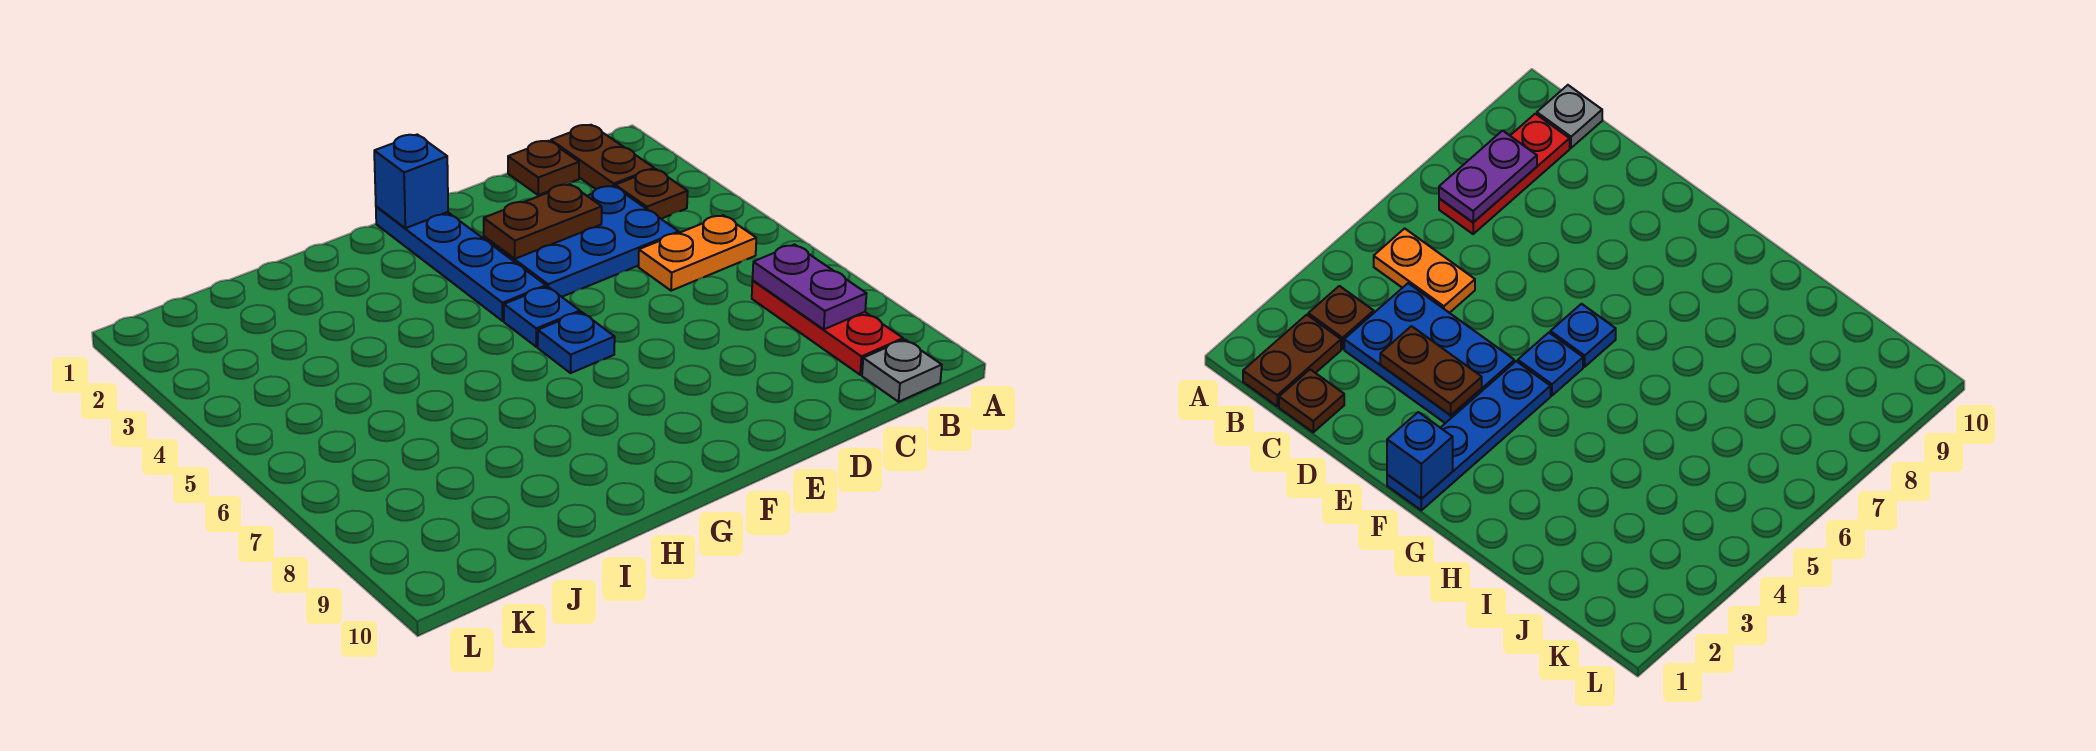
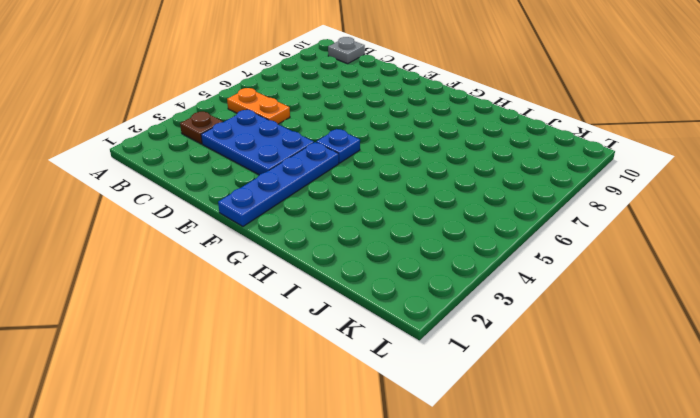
none -> brown plate B1:B2 level 1
none -> red plate B7:B9 level 1
none -> brown plate C1 level 1

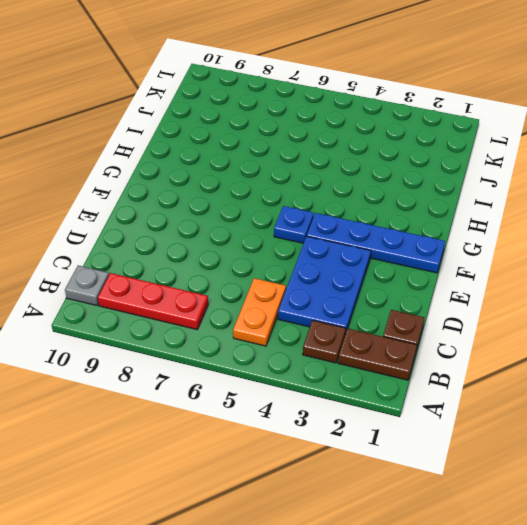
none -> blue plate F6 level 1
none -> purple plate B7:B8 level 2
none -> brown plate D3:E3 level 2

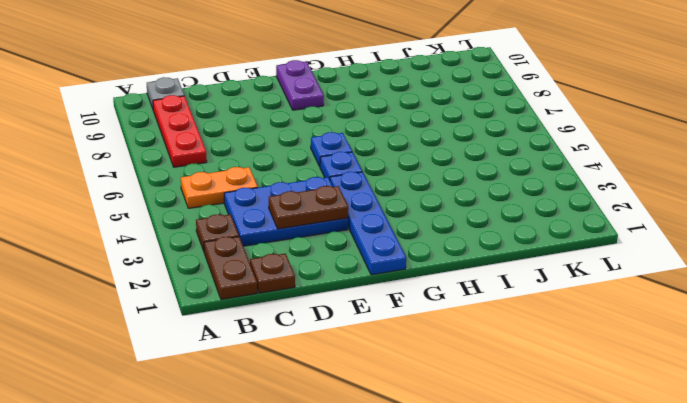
purple plate F9:F10 level 1 -> purple plate B7:B8 level 2
none -> blue brick F1 level 2

